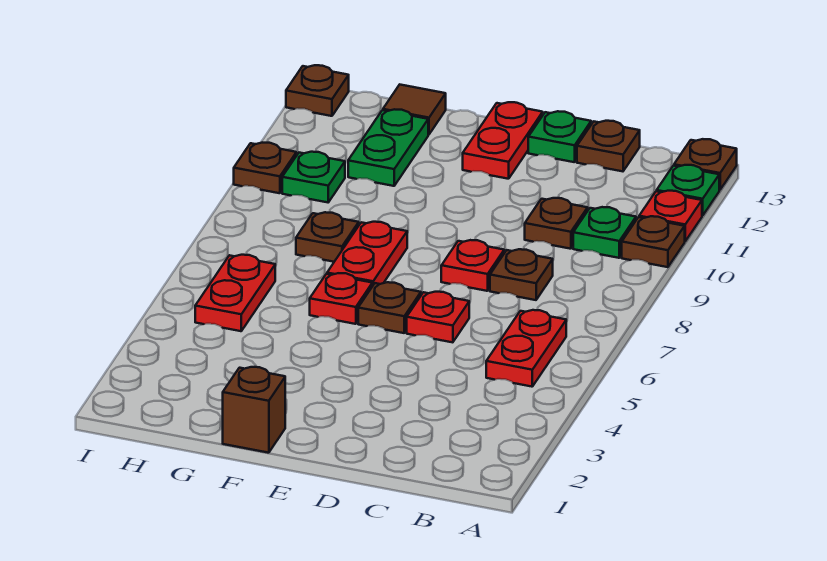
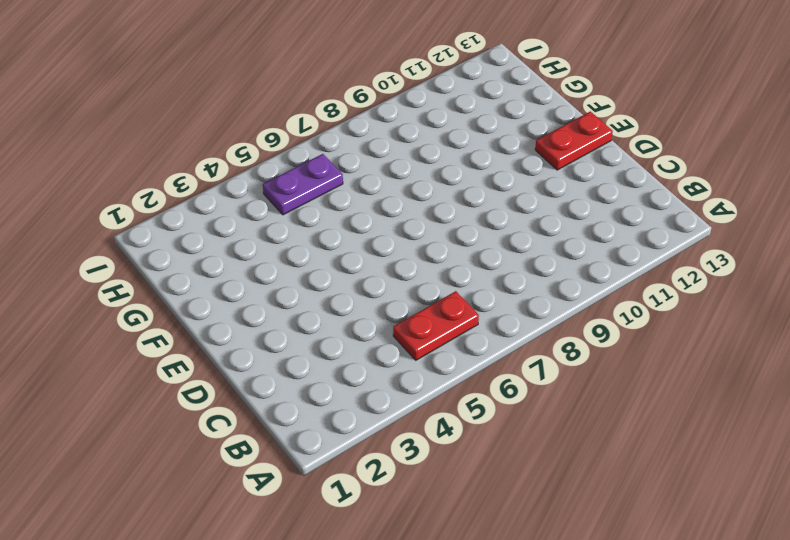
purple plate H5:H6 level 1 -> red plate H5:H6 level 1
none -> brown plate A10 level 1
none -> red plate A11 level 1
none -> green plate A12 level 1

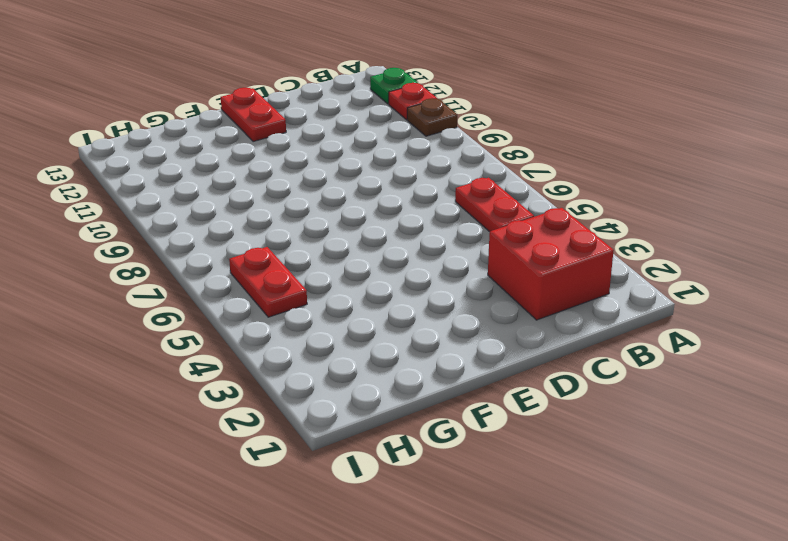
red brick B2:C3 level 1 -> none
none -> brown plate A13 level 1
none -> green plate B10 level 1
none -> brown plate C8 level 1

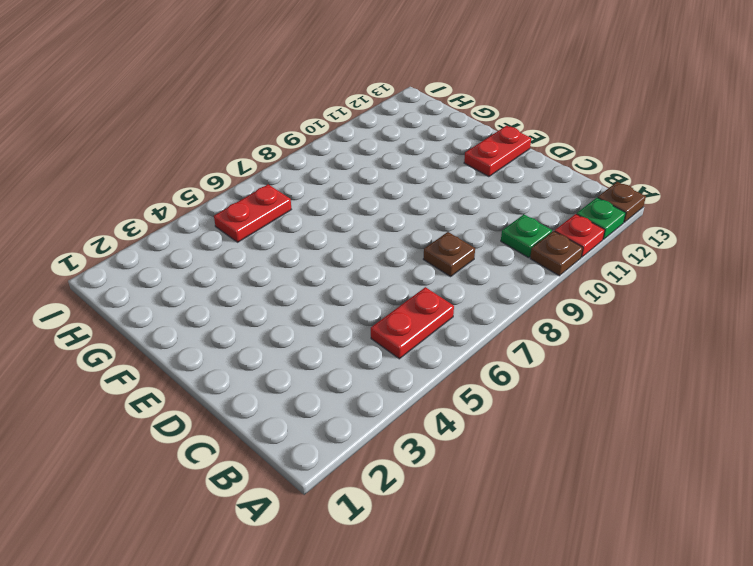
none -> brown plate C10 level 1
none -> brown plate C13 level 1
none -> red plate D6 level 1

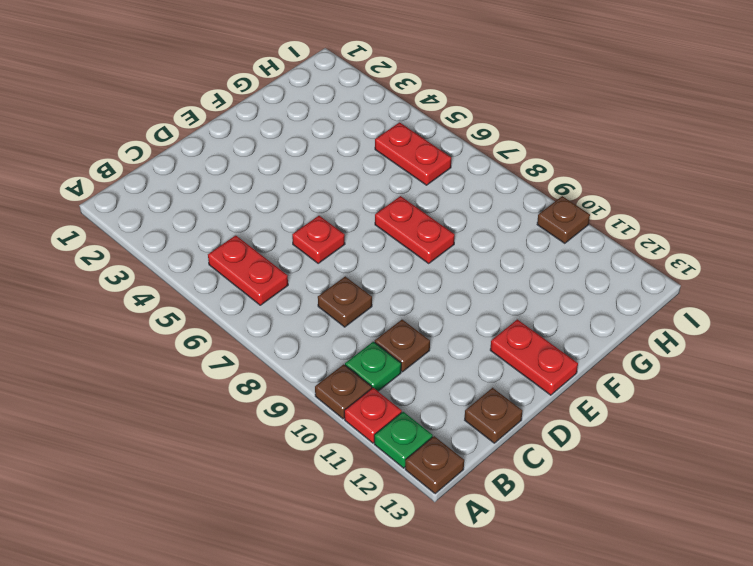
none -> red plate D8 level 1
none -> green plate D13 level 1
none -> brown plate E6 level 1

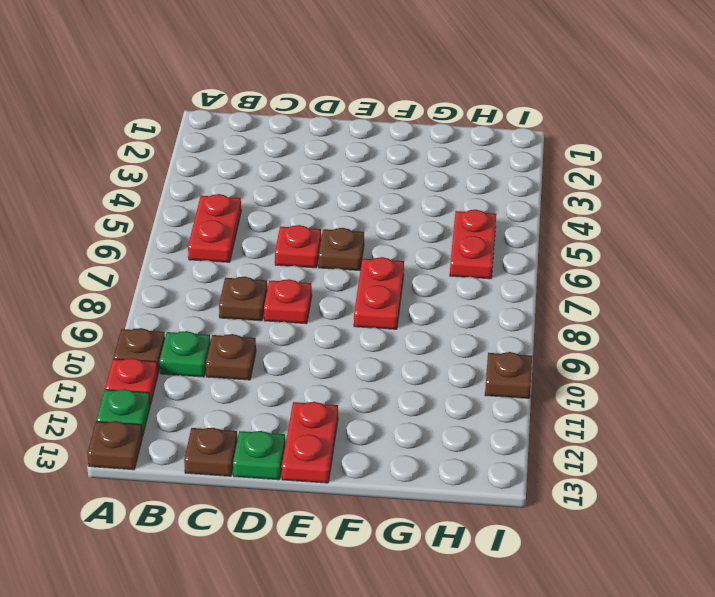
none -> brown brick F1 level 1
none -> red plate F6 level 1
none -> brown plate G8 level 1

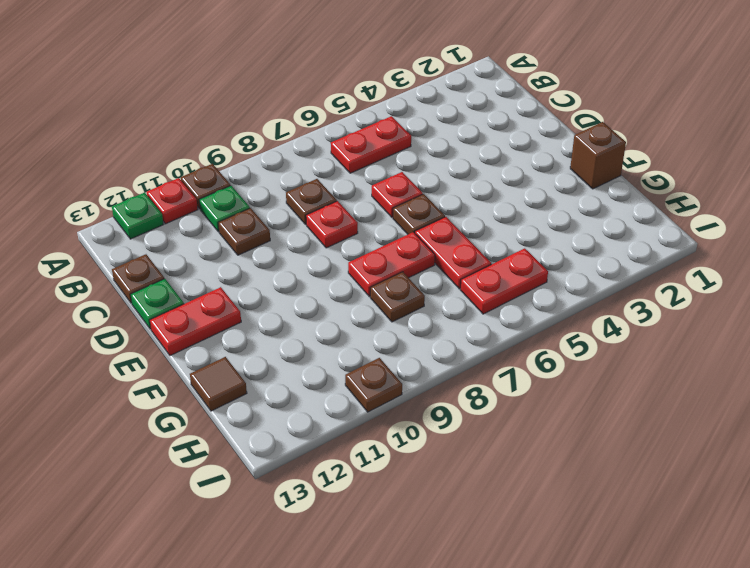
red plate F6:G6 level 1 -> red plate F6 level 1
none -> brown plate A13 level 1
none -> green plate G11:G12 level 1
none -> green plate H10 level 1

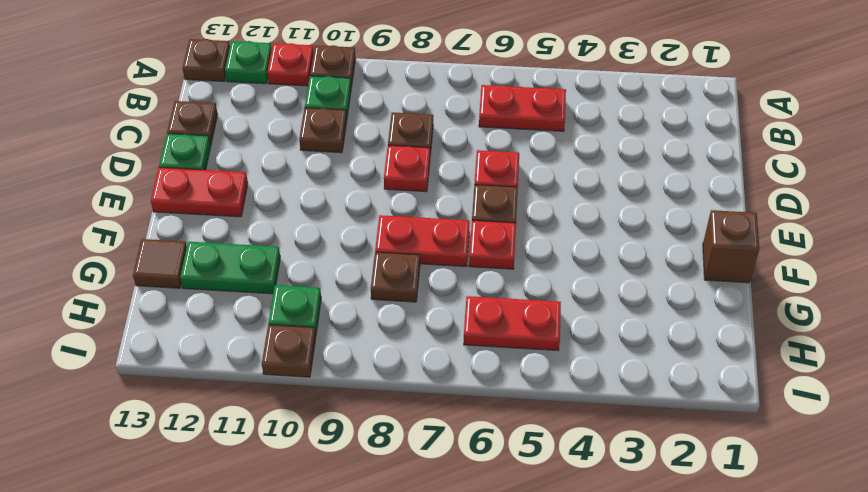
none -> brown plate I13 level 1

